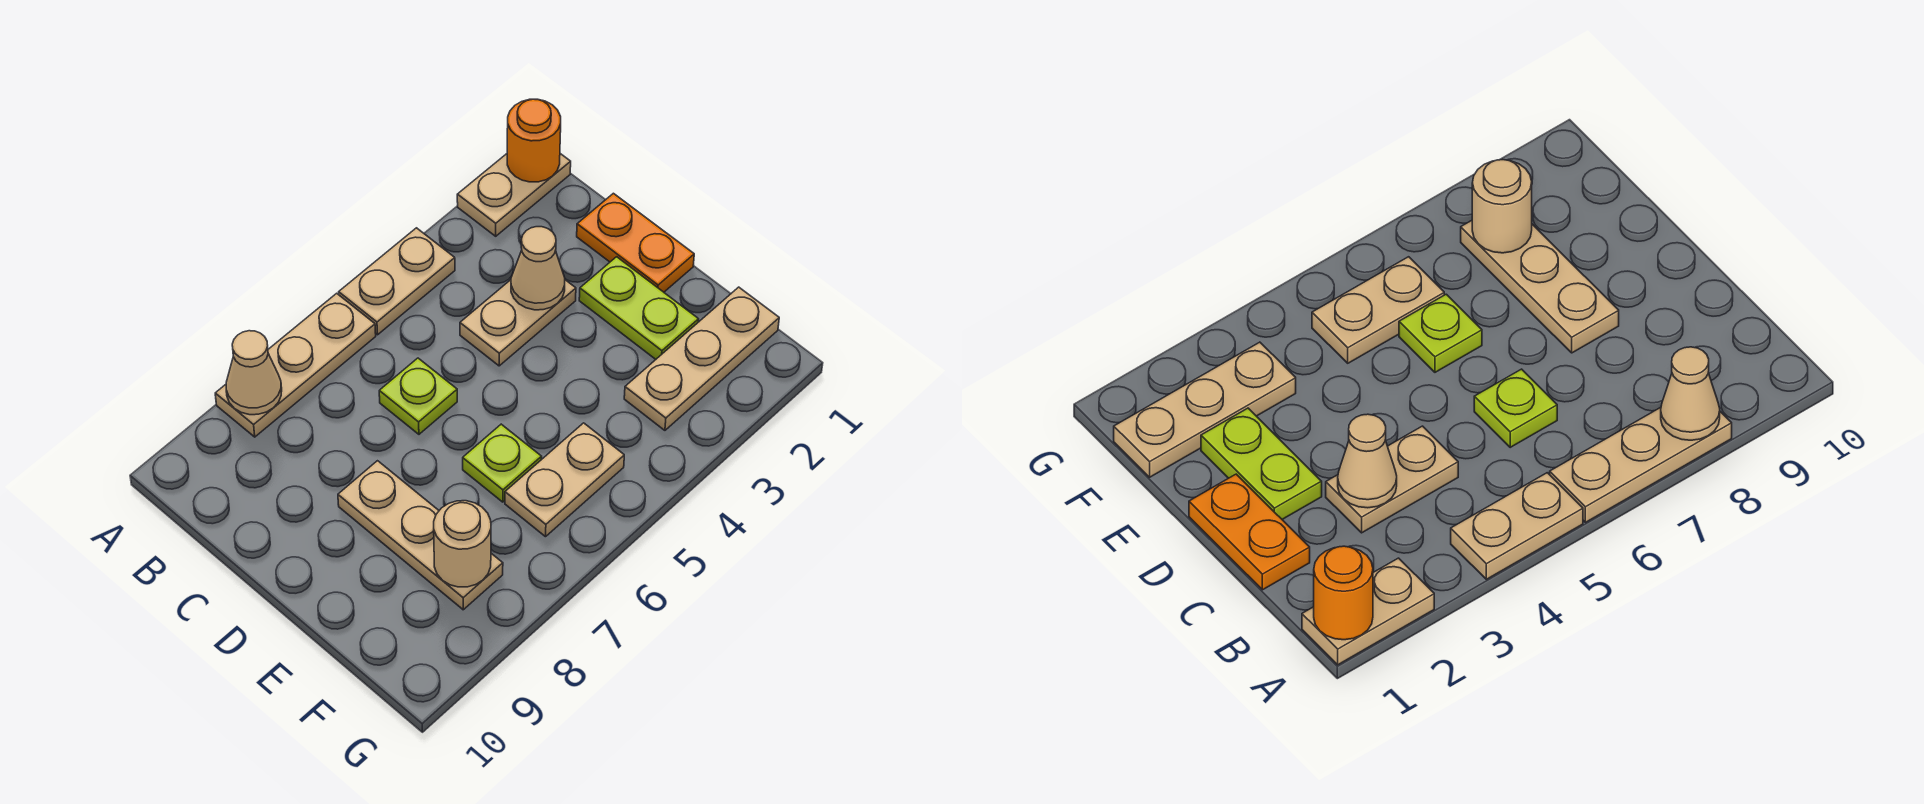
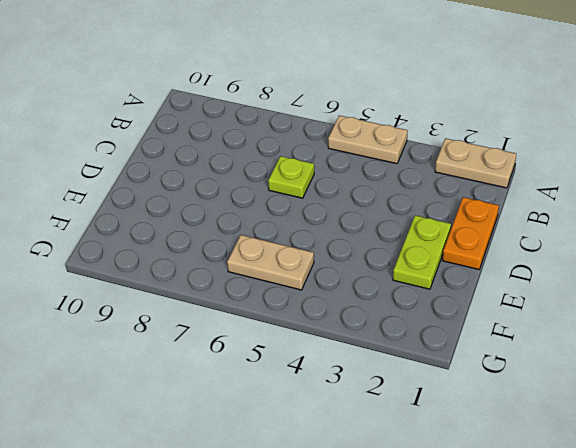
none -> tan plate A6:A8 level 1
none -> tan plate C3:C4 level 1
none -> tan plate D8:F8 level 1

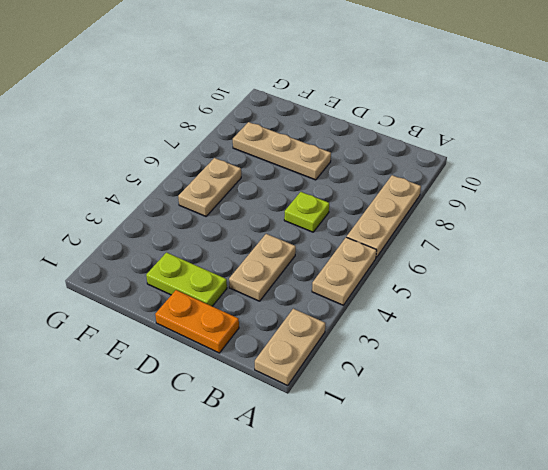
none -> lime plate E6 level 1
none -> tan plate F1:F3 level 1
none -> orange round brick A1 level 2

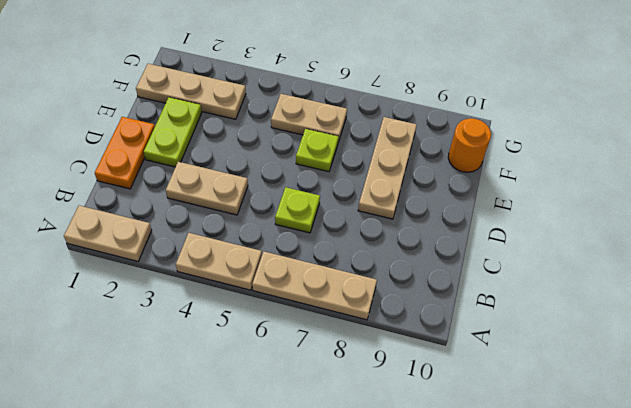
orange round brick F10 level 1 -> orange round brick A1 level 2
none -> tan cone A8 level 2
none -> tan cone C3 level 2
none -> tan round brick F8 level 2

